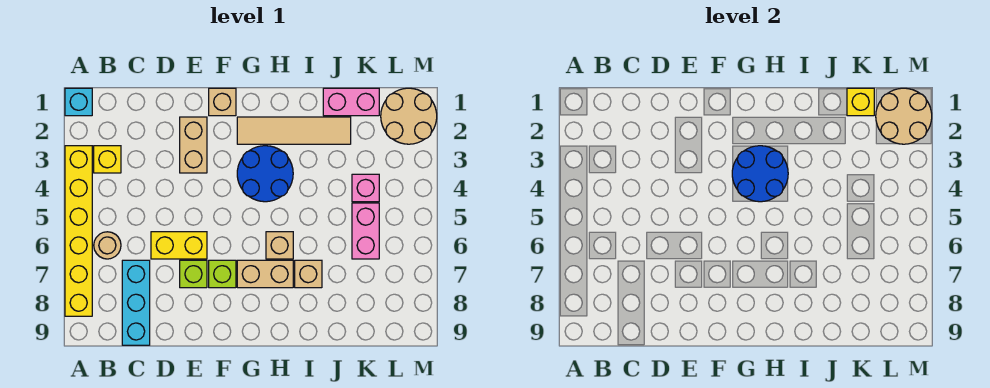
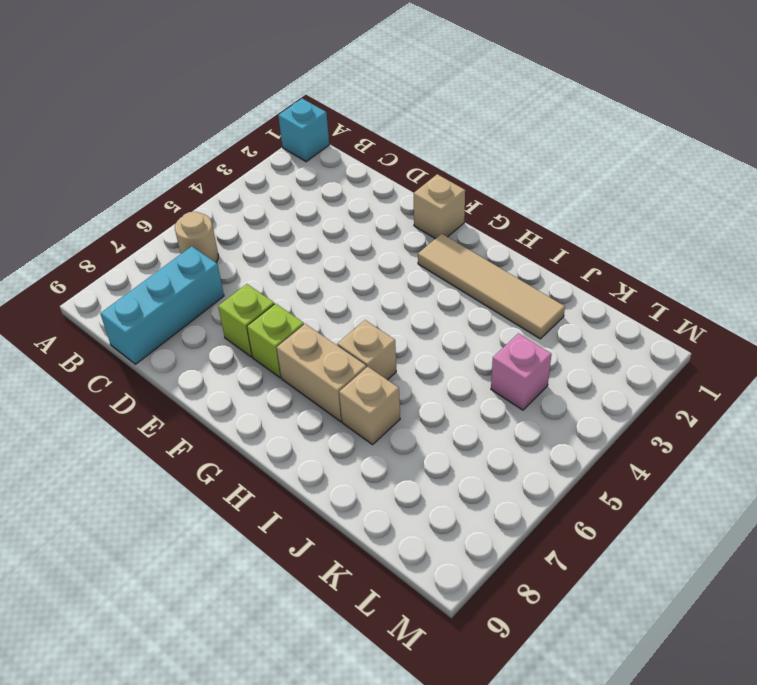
none -> yellow brick A3:A8 level 1
none -> yellow brick B3 level 1
none -> yellow brick D6:E6 level 1

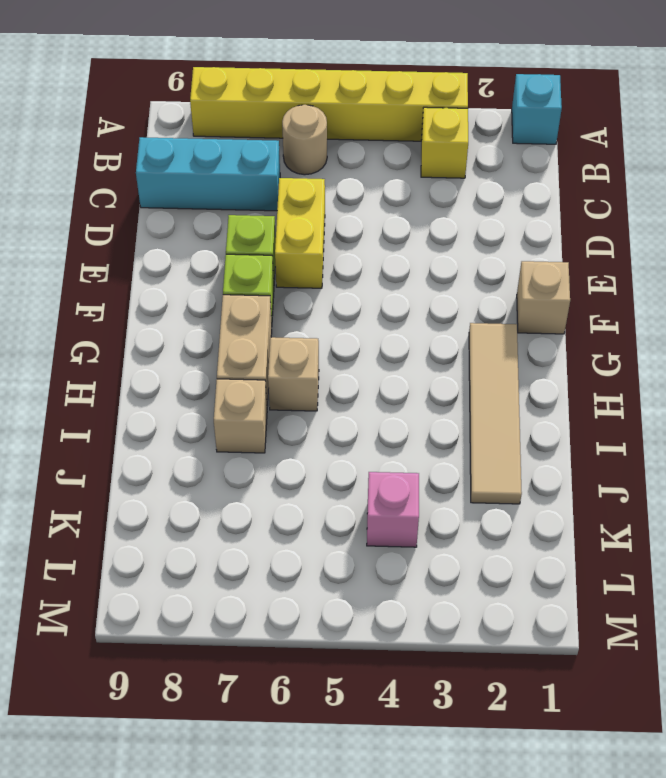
none -> tan brick E2:E3 level 1
none -> blue round brick G3:H4 level 1
none -> pink brick J1:K1 level 1

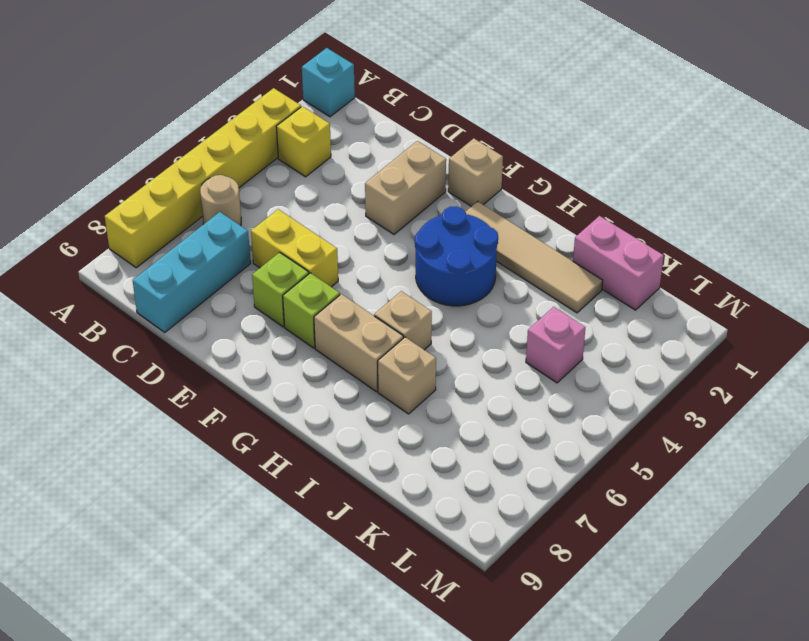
none -> pink brick K5:K6 level 1
none -> tan round brick L1:M2 level 1
none -> blue round brick G3:H4 level 2

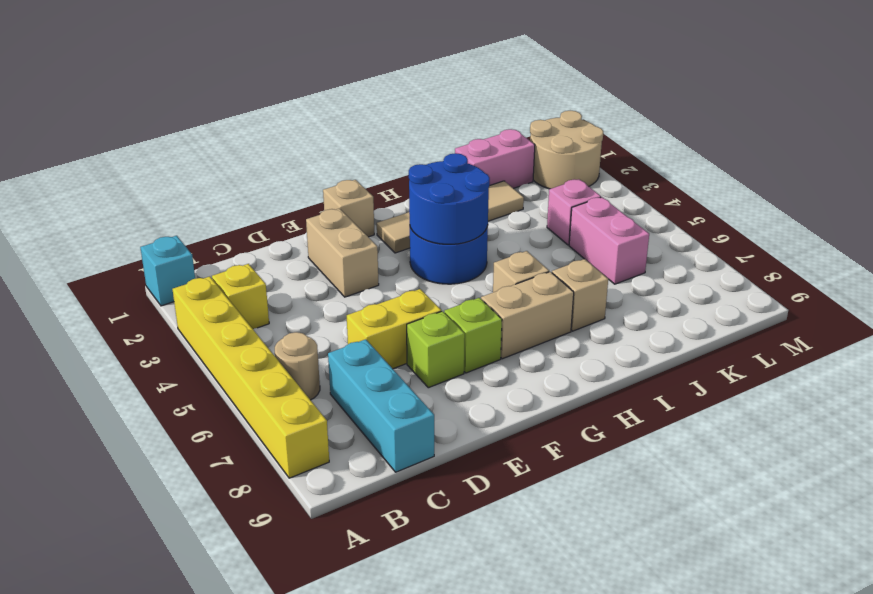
none -> yellow brick K1 level 2
none -> tan round brick L1:M2 level 2

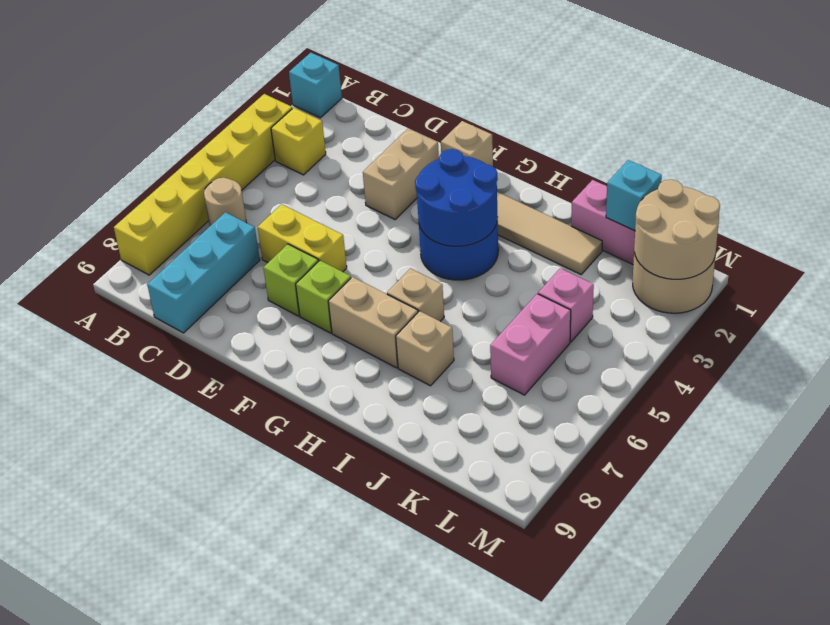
cyan brick K1 level 2 -> yellow brick K1 level 2

